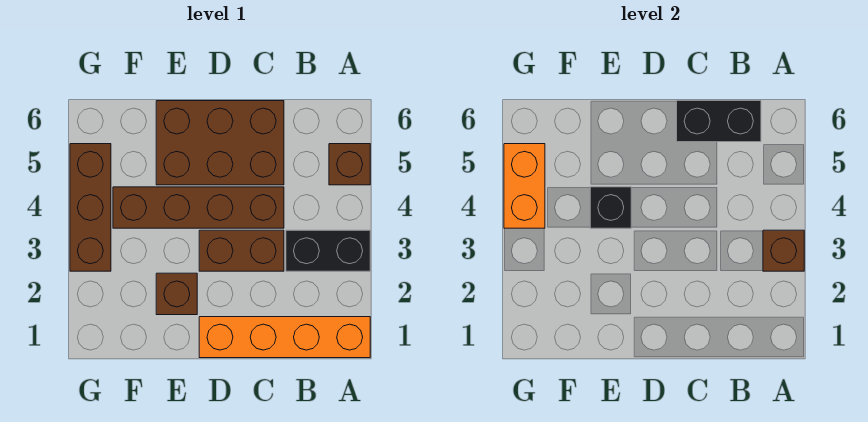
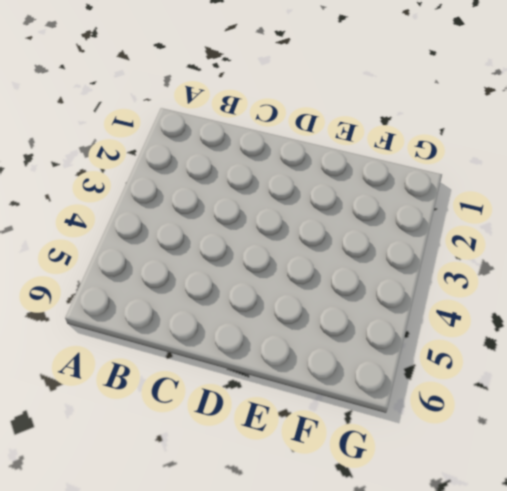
none -> orange brick A1:D1 level 1
none -> black brick A3:B3 level 1
none -> brown brick A5 level 1

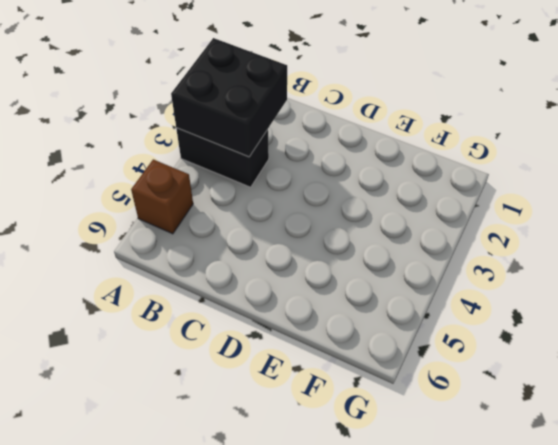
black brick A2:B3 level 2 -> brown brick A3 level 2
none -> orange brick A1:D1 level 1
none -> brown brick C3:D3 level 1
none -> brown brick C4:F4 level 1

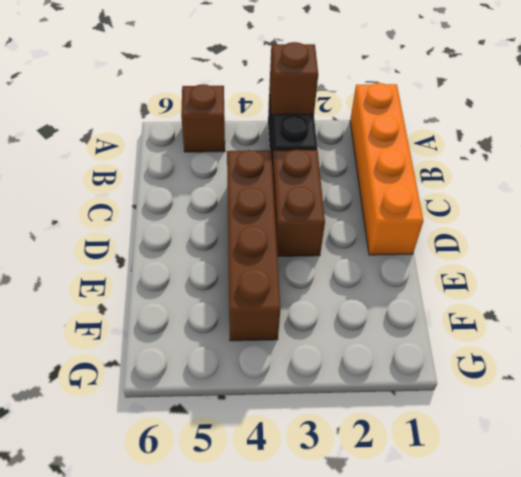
none -> brown brick C5:E6 level 1
none -> brown brick E2 level 1
none -> brown brick G3:G5 level 1

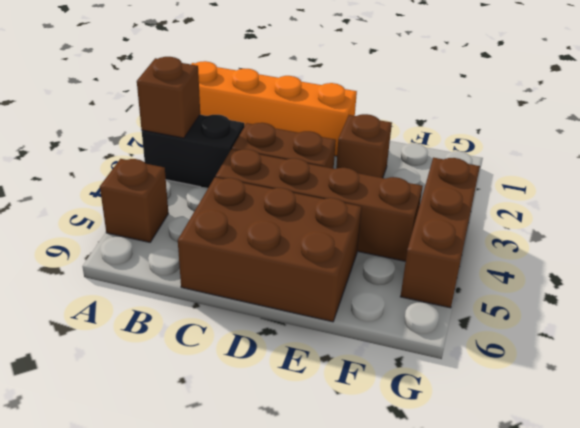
none -> black brick B6:C6 level 2
none -> black brick E4 level 2
none -> orange brick G4:G5 level 2

